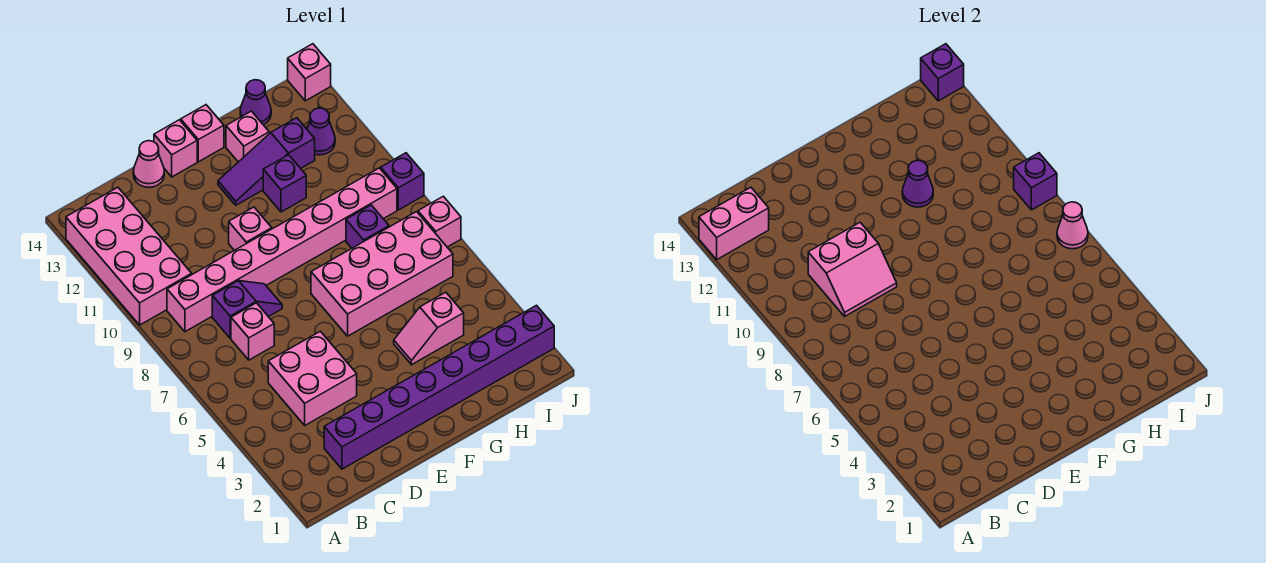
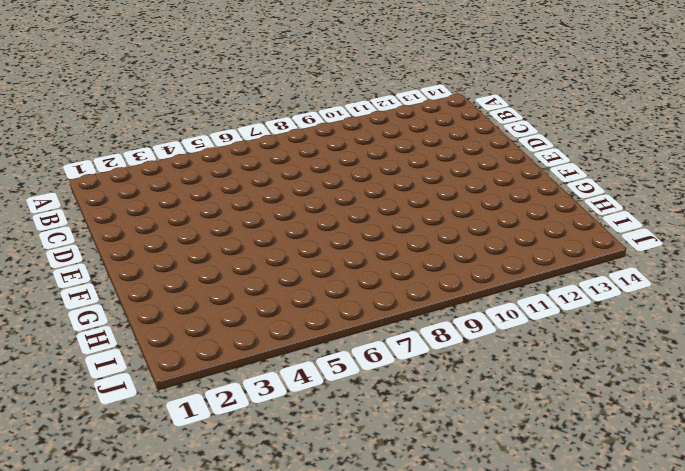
none -> pink brick A10:B13 level 1
none -> pink brick B9:I9 level 1
none -> purple brick C2:J2 level 1

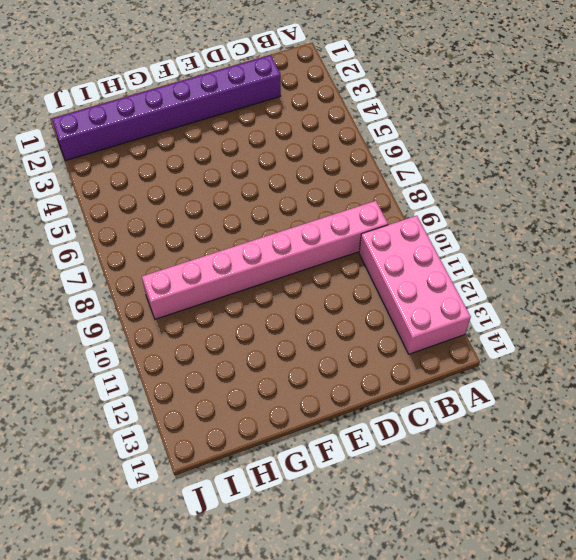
none -> pink brick C4:D5 level 1
none -> pink brick C7 level 1
none -> purple slope C8:D8 level 1 top C

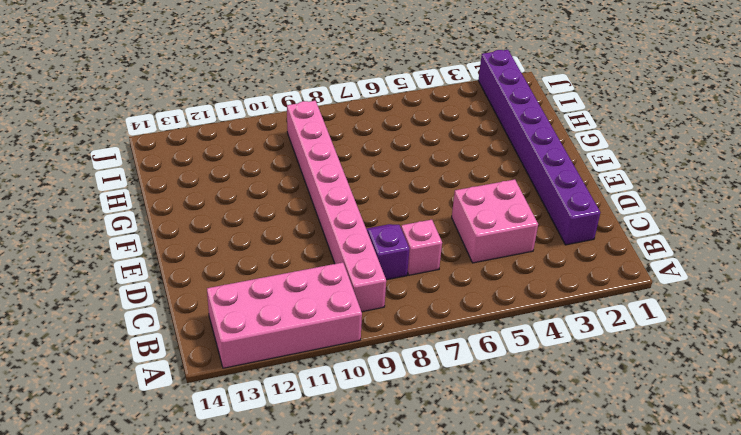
none -> pink cone D14 level 1
none -> pink brick E10 level 1
none -> pink brick E14 level 1

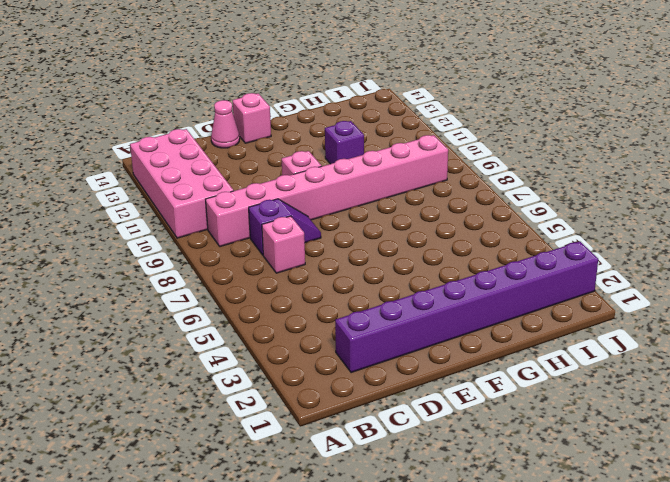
none -> pink brick C4:D5 level 1
none -> pink brick F6:I7 level 1
none -> purple slope F12:H12 level 1 top H

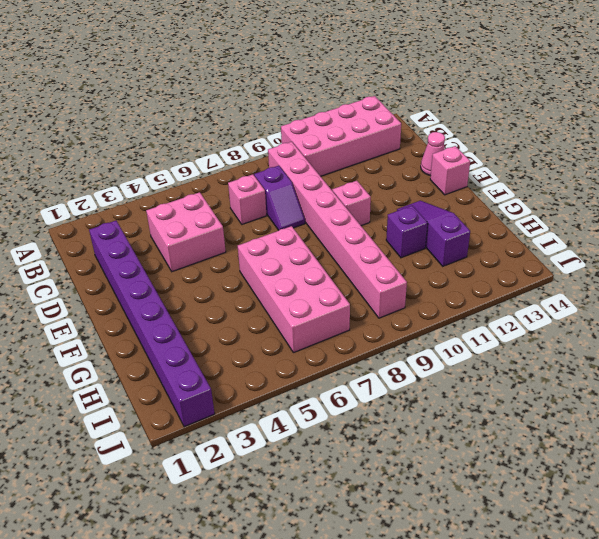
none -> pink brick F14 level 1
none -> pink slope G4:H4 level 1 top H
none -> pink brick G13 level 1

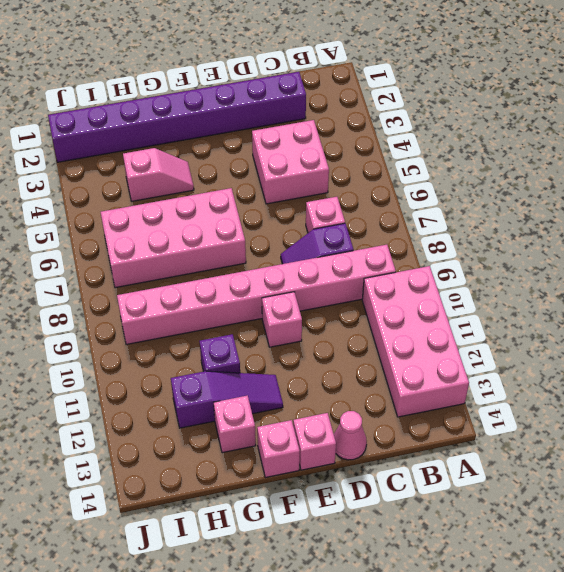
none -> purple brick H8 level 1
none -> purple cone H14 level 1
none -> purple cone I12 level 1

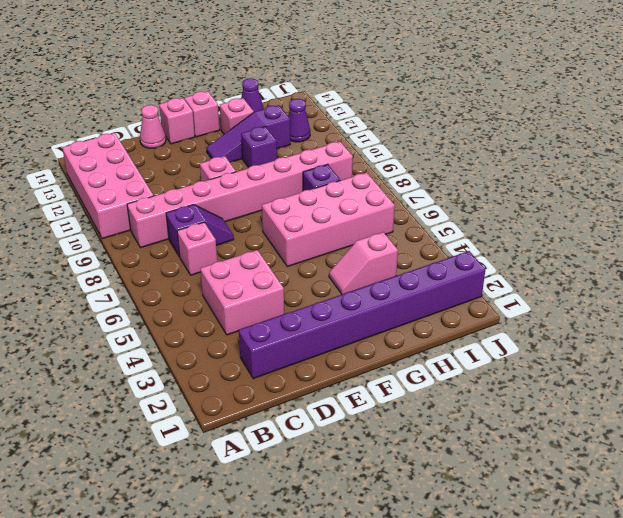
none -> pink brick J7 level 1
none -> purple brick J9 level 1
none -> pink brick J14 level 1

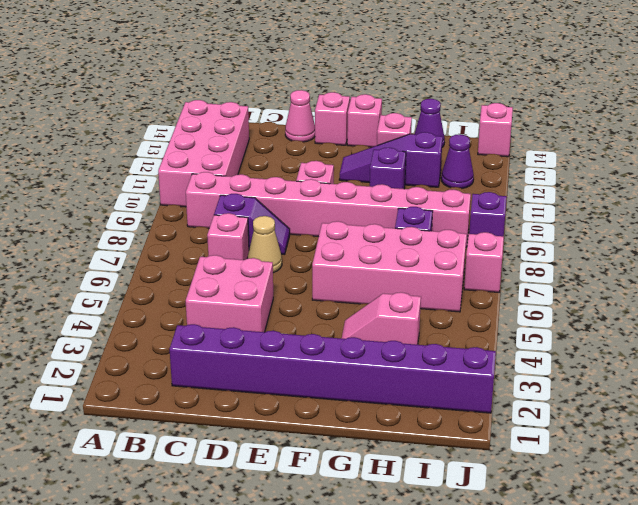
tan cone D7 level 1 -> none
none -> pink brick A13:B13 level 2
none -> pink slope C9:D10 level 2 top 10
none -> purple cone G11 level 2

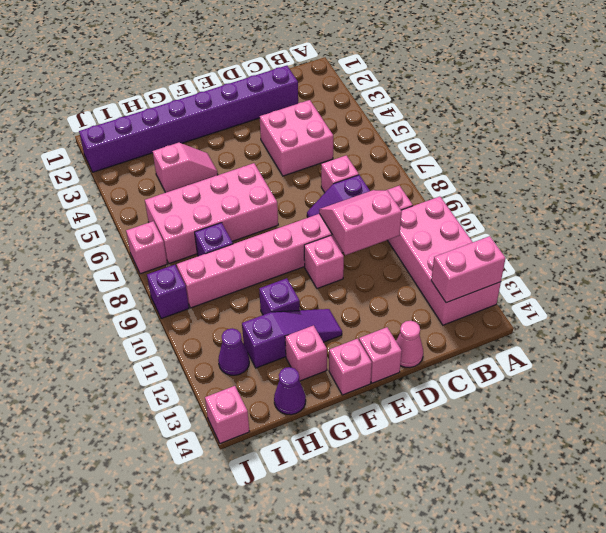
none -> purple cone G11 level 2
none -> pink cone J7 level 2
none -> purple brick J9 level 2

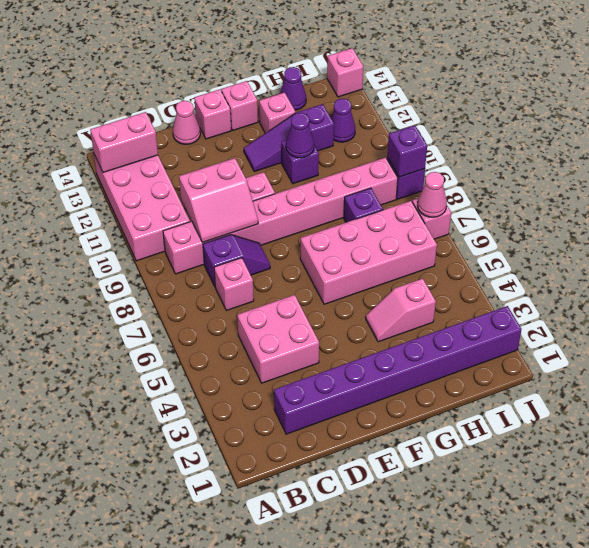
none -> purple brick J14 level 2

